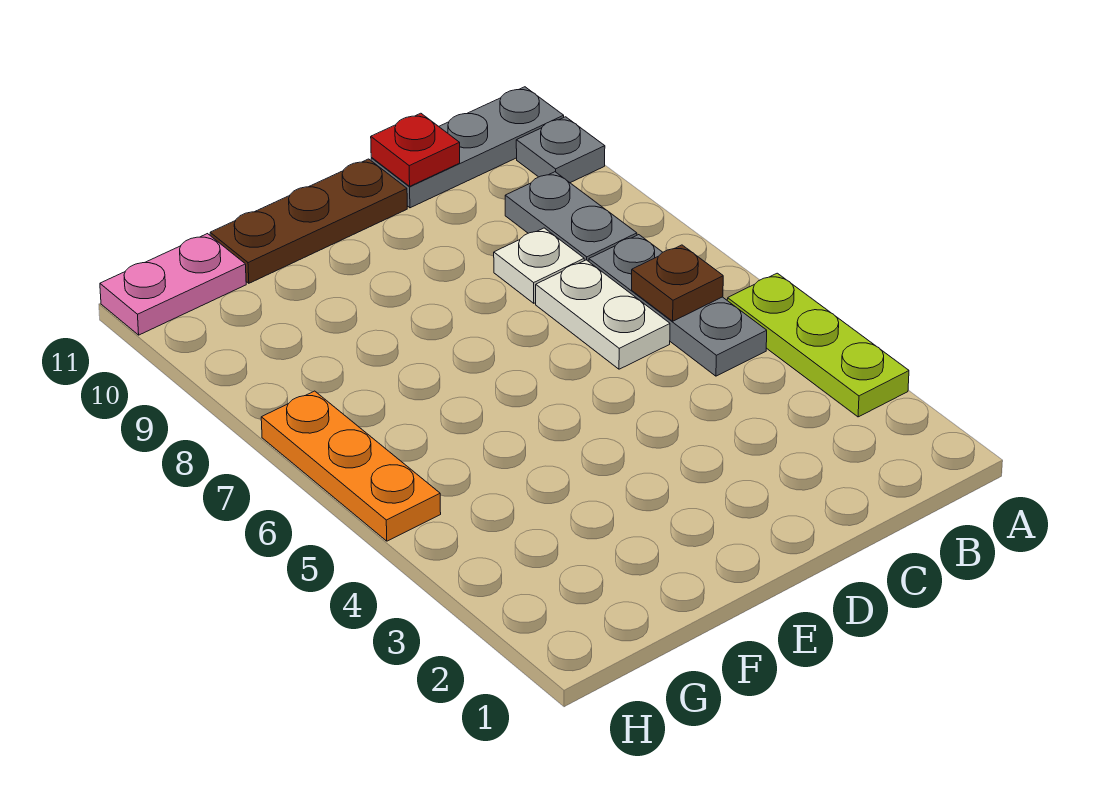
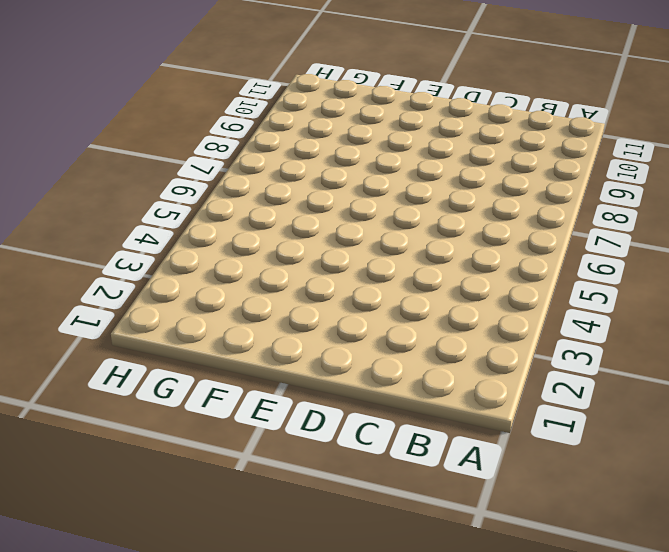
none -> lime plate A3:A5 level 1
none -> grey plate A10 level 1
none -> grey plate A11:C11 level 1

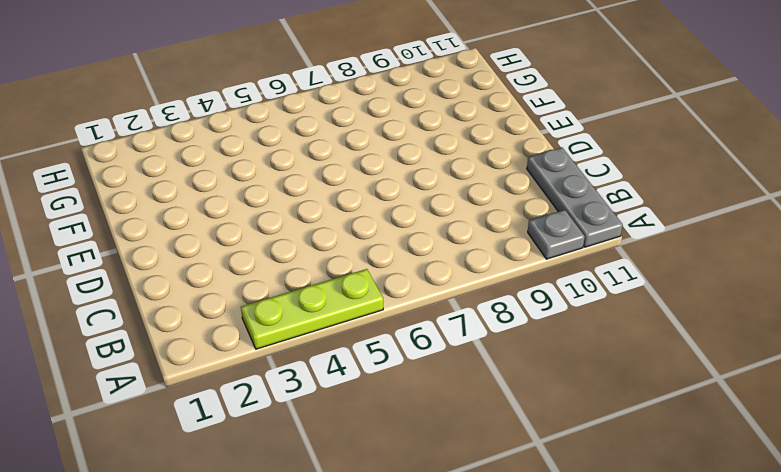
none -> grey plate B5:B7 level 1
none -> grey plate B8:B9 level 1
none -> white plate C6:C7 level 1

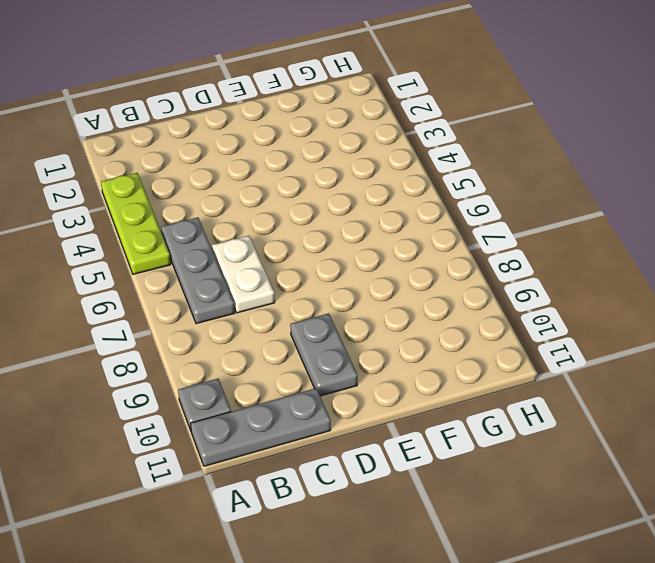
grey plate D9:D10 level 1 -> grey plate B8:B9 level 1
none -> white plate C8 level 1
none -> brown plate D11:F11 level 1
none -> pink plate G11:H11 level 1

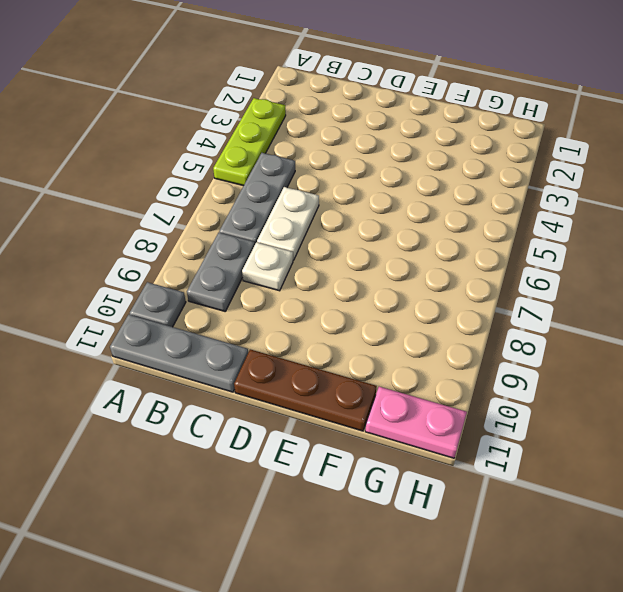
none -> orange plate H5:H7 level 1
none -> brown plate B6 level 2
none -> red plate C11 level 2

